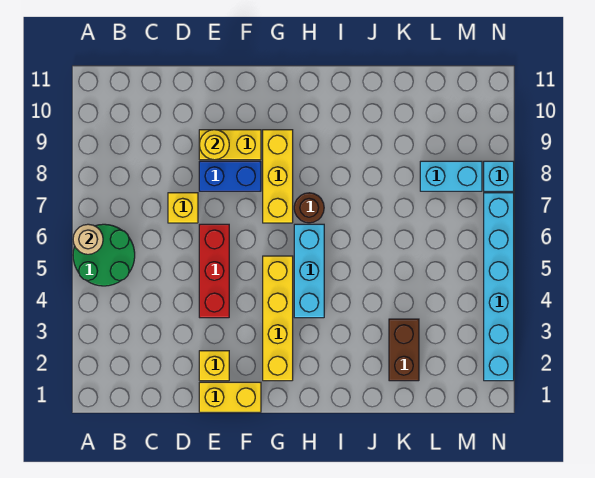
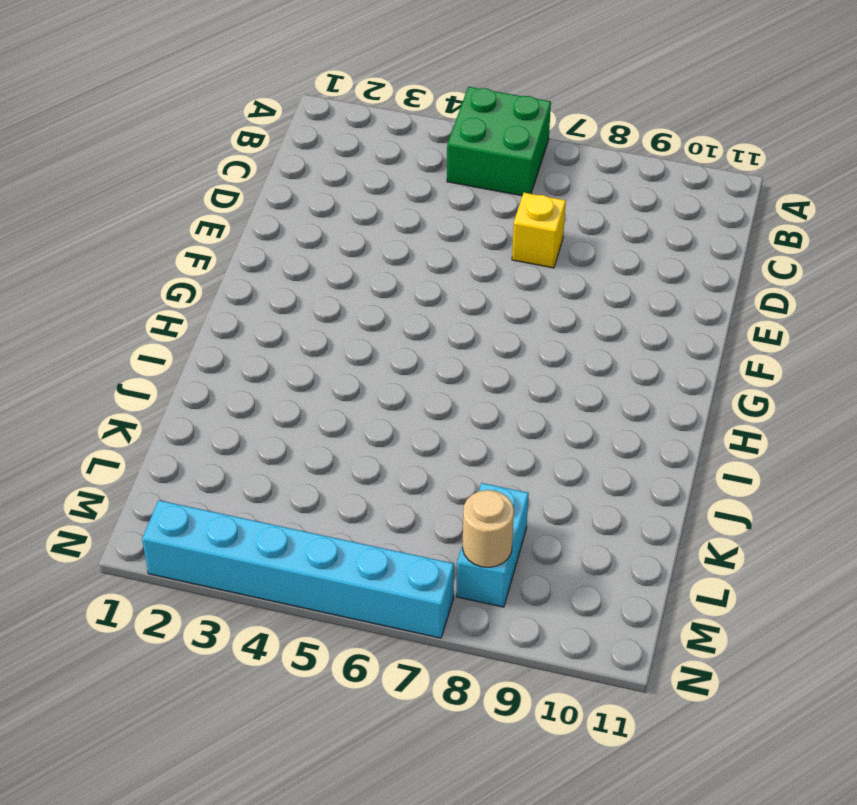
green brick A5:B6 level 1 -> green round brick A5:B6 level 1
tan round brick M8 level 2 -> tan round brick A6 level 2
none -> yellow brick E1:F1 level 1
none -> yellow brick E2 level 1
none -> red brick E4:E6 level 1

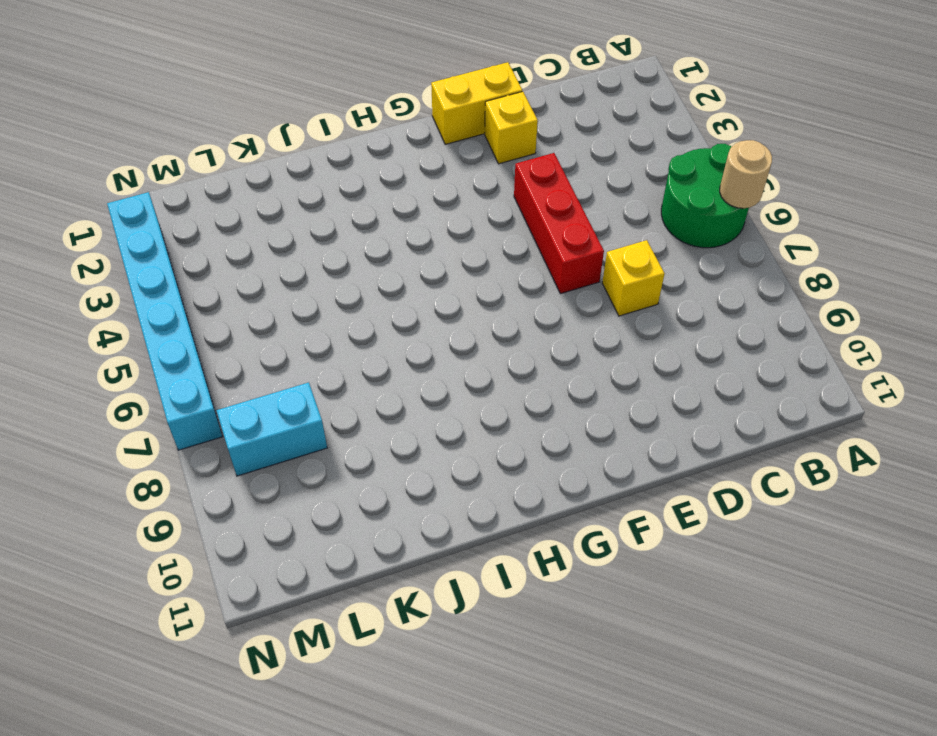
none -> blue brick E8:F8 level 1
none -> yellow brick E9:F9 level 1
none -> yellow brick G2:G5 level 1

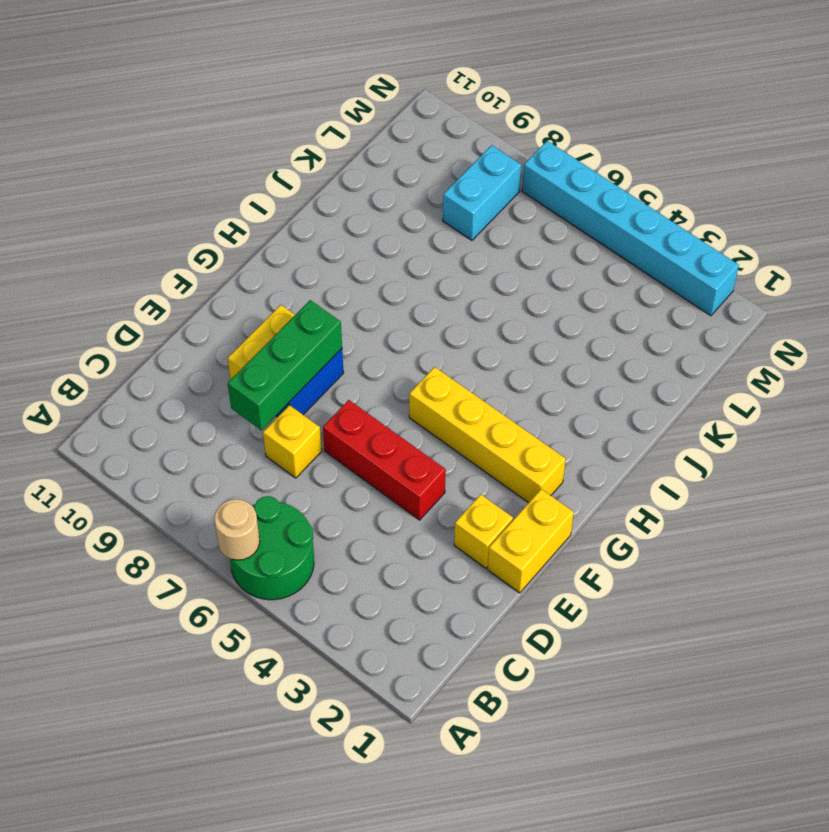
green brick D8:F8 level 2 -> none
none -> yellow brick G7:G9 level 1
none -> cyan brick H4:H6 level 1
none -> brown round brick H7 level 1

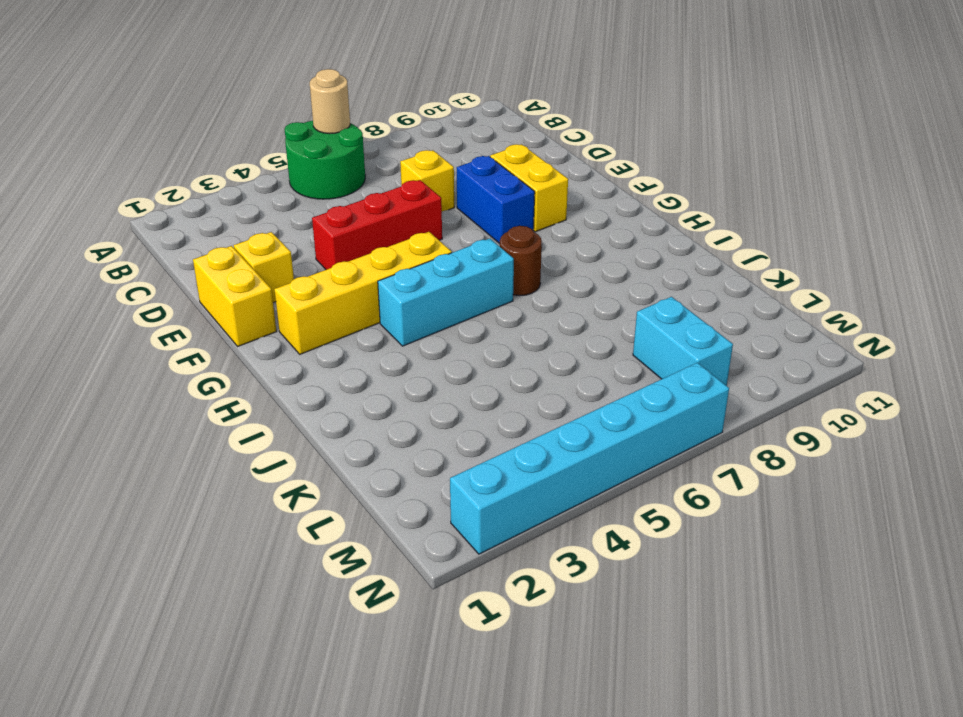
none -> yellow brick G7:G9 level 1
none -> brown brick K2:K3 level 1
none -> cyan brick N8 level 1

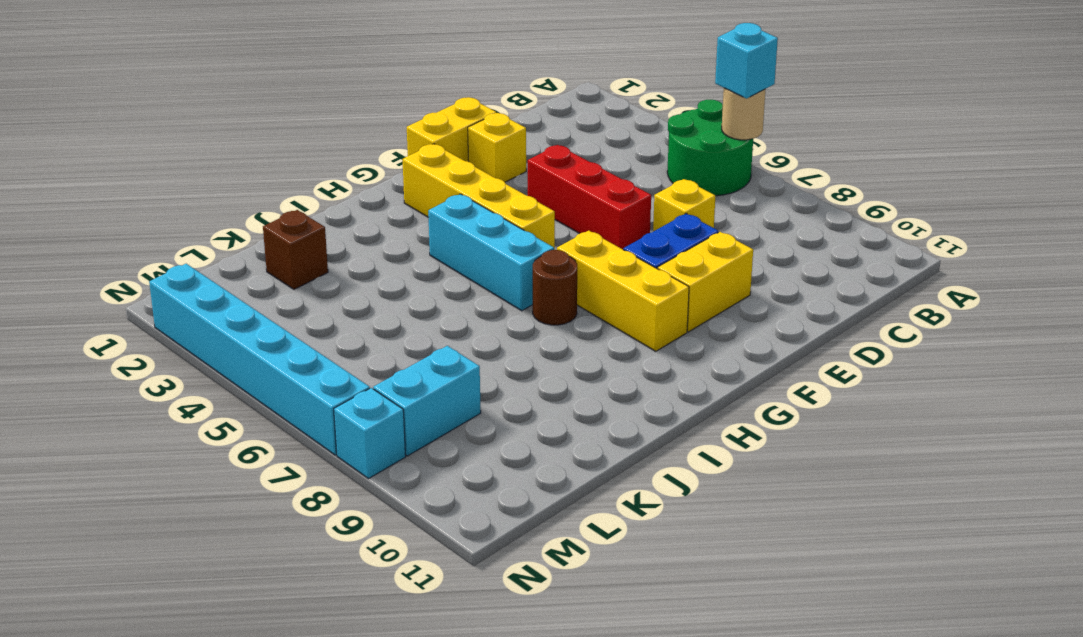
cyan brick A6 level 3 -> none
brown brick K2 level 1 -> brown brick K2:K3 level 1
none -> yellow round brick E9 level 2

